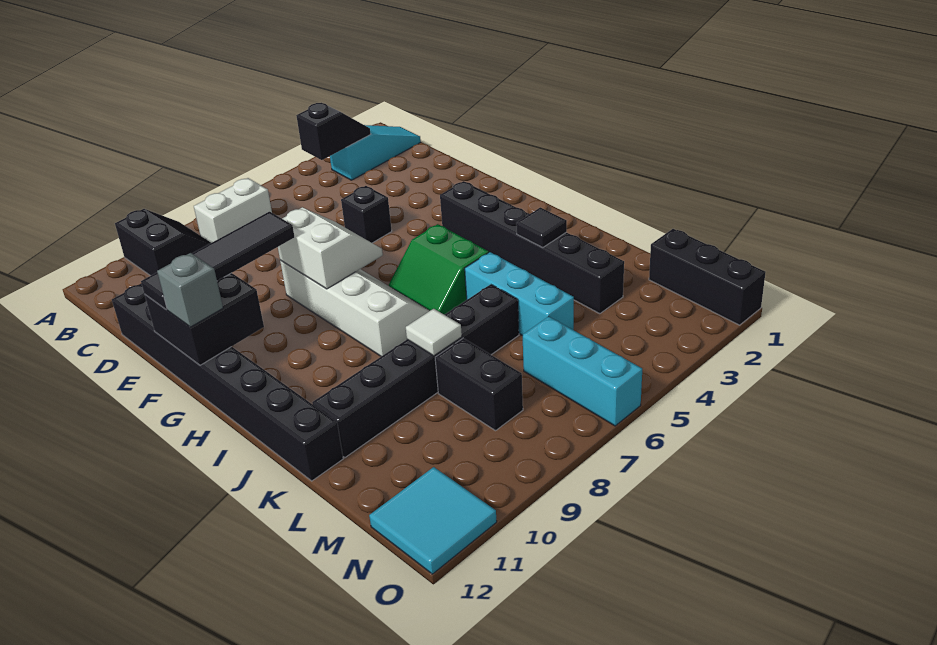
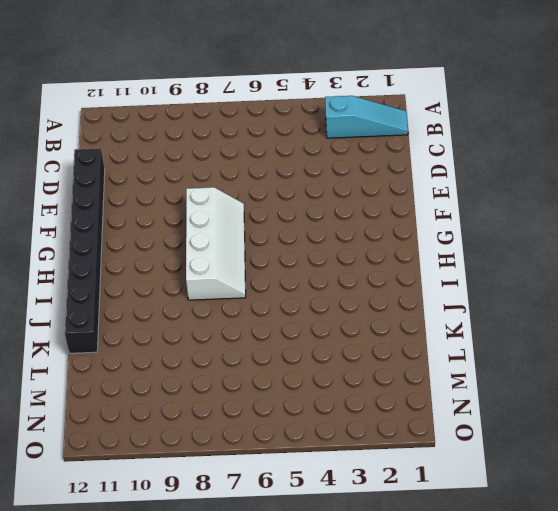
none -> black slope A9:B10 level 1 top 10
none -> white brick B7:B8 level 1
none -> black brick E5 level 1

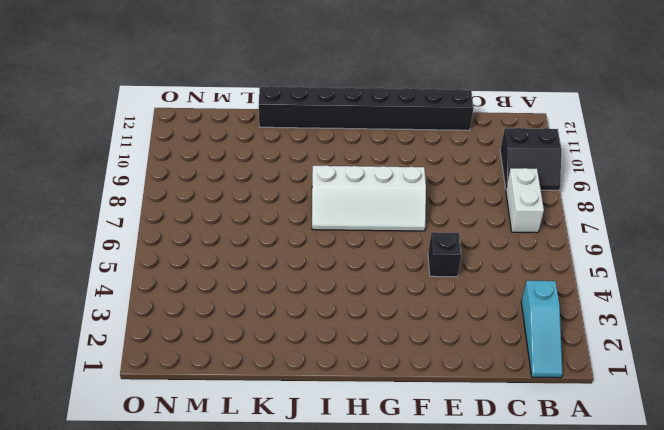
none -> black brick G3:L3 level 1
none -> green slope H5:I6 level 1 top 5
none -> cyan brick J5:L5 level 1

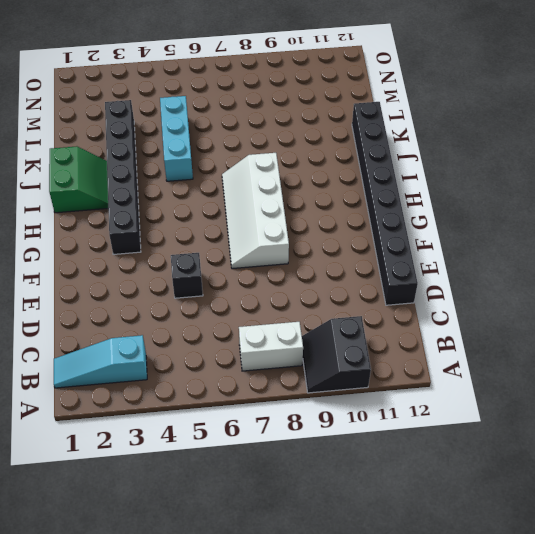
green slope I1:J2 level 1 top 1 -> green slope H5:I6 level 1 top 5
none -> black brick K6:K11 level 1
none -> black brick L8:M8 level 1
none -> black brick M1:O1 level 1

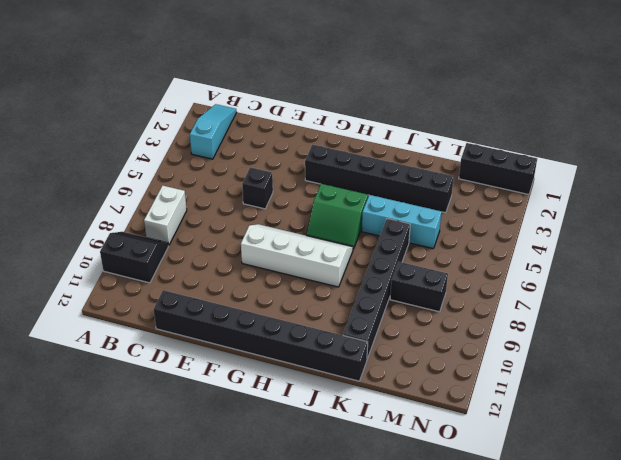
none -> cyan brick M6:O6 level 1
none -> cyan tile N11:O12 level 1
none -> black slope B3:B4 level 2 top 4

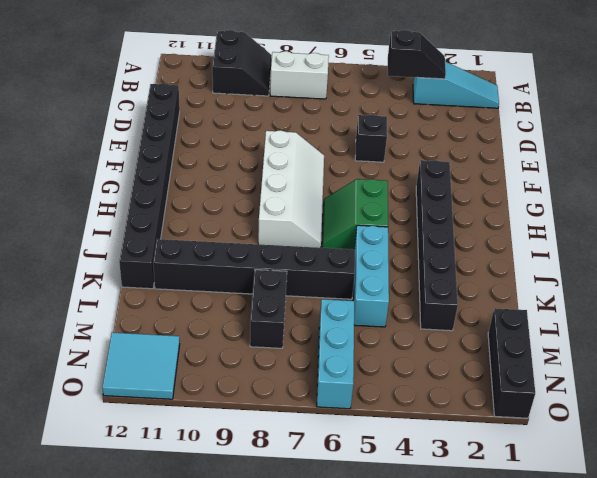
none -> white slope F7:G8 level 2 top 8
none -> black brick F11:G12 level 2
none -> black tile J3 level 2

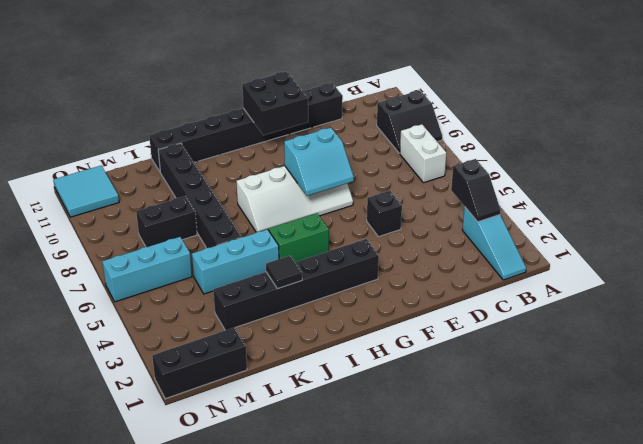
cyan slope F7:G8 level 2 top 8 -> white slope F7:G8 level 2 top 8
none -> white tile K8 level 2
none -> black tile F9:F12 level 3
none -> grey brick G12 level 3

